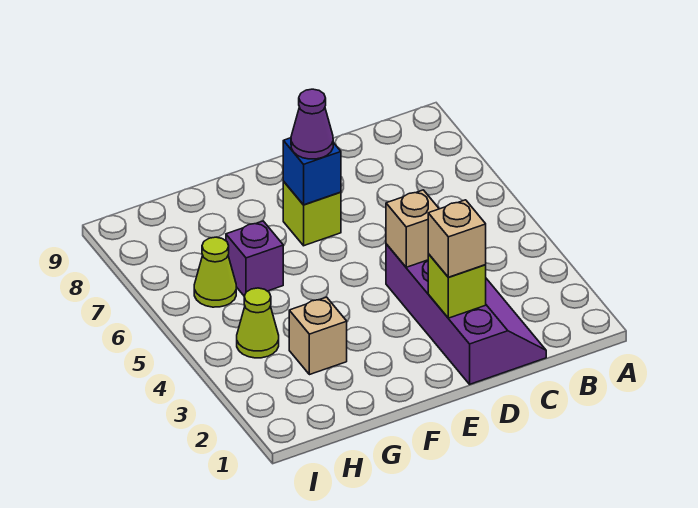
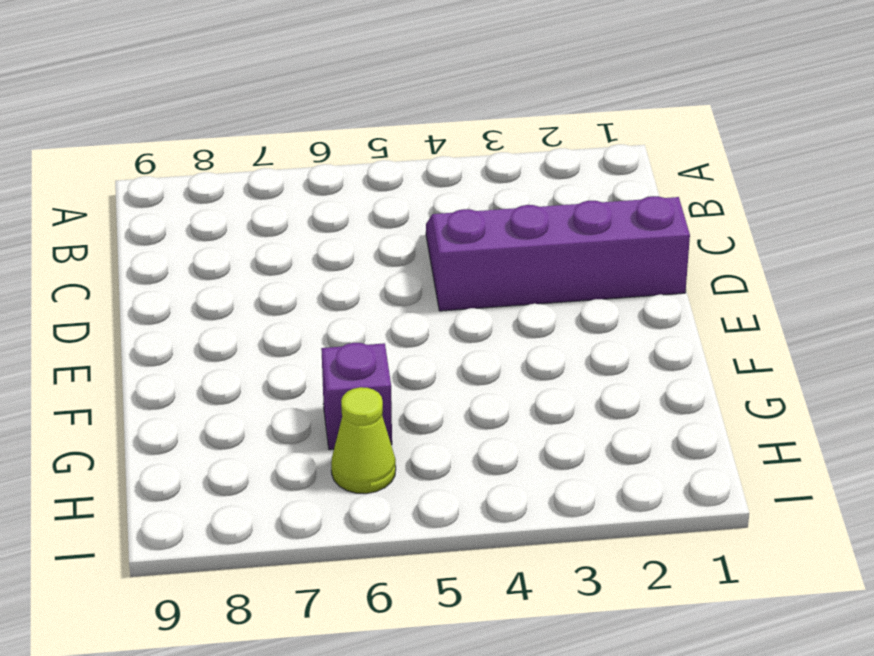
none -> lime brick E7 level 1
none -> tan brick G3 level 1

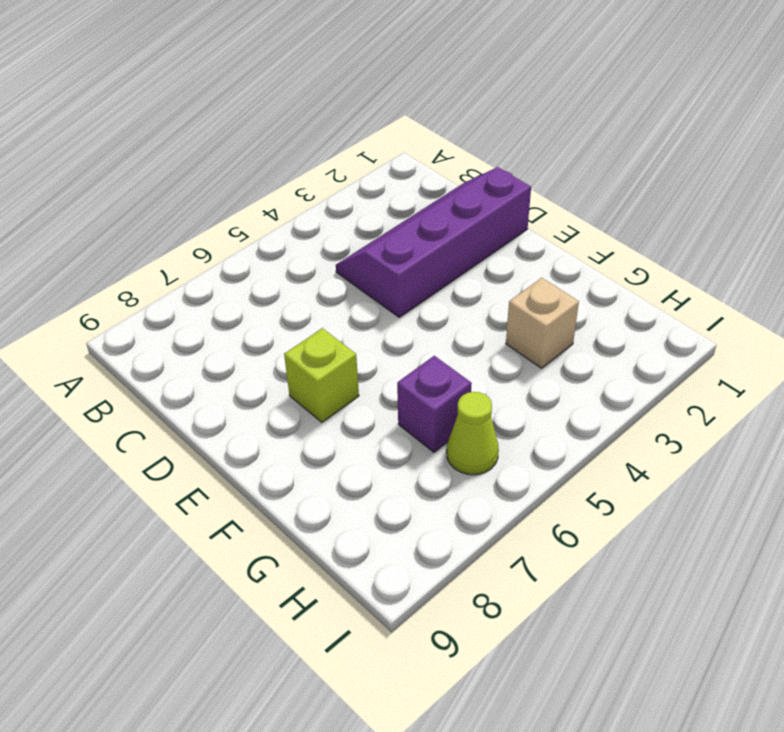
none -> lime cone H4 level 1
none -> lime brick D2 level 2

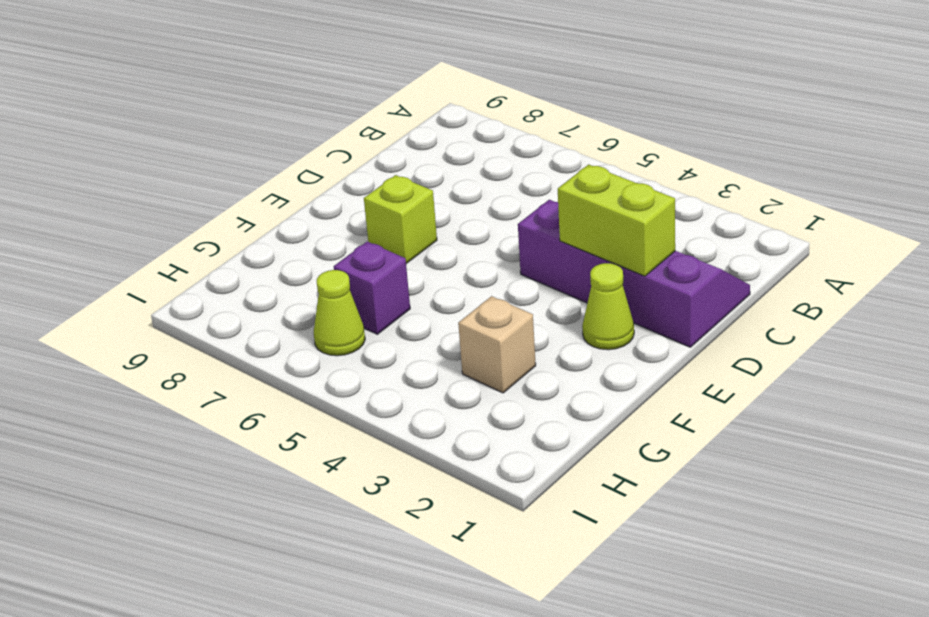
lime brick D2:D3 level 2 -> lime brick D2 level 2
lime cone E2 level 1 -> lime cone H4 level 1
none -> tan brick D4 level 2
none -> blue brick E7 level 2

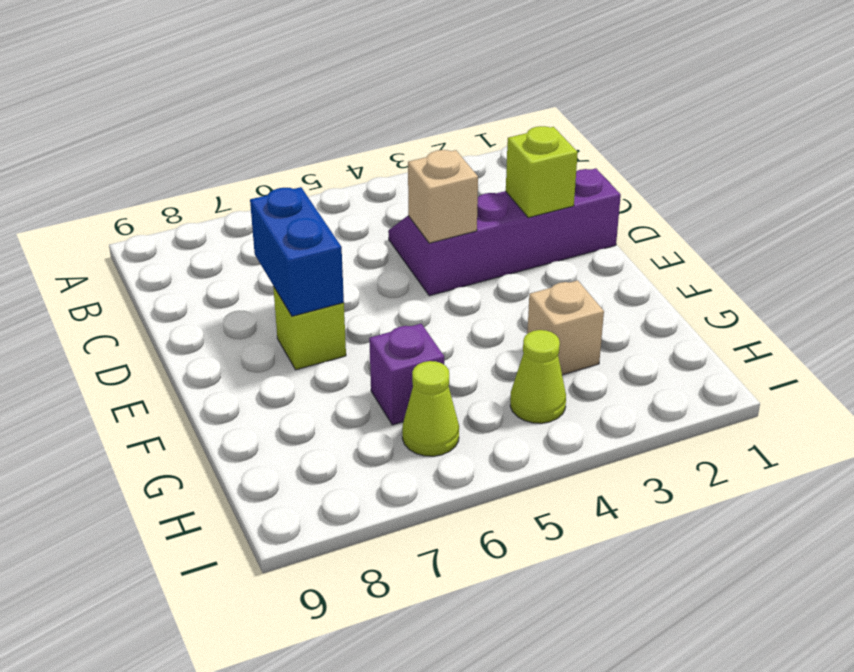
blue brick D7:E7 level 2 -> blue brick E7 level 2
none -> tan brick D2 level 3
none -> purple cone E7 level 3

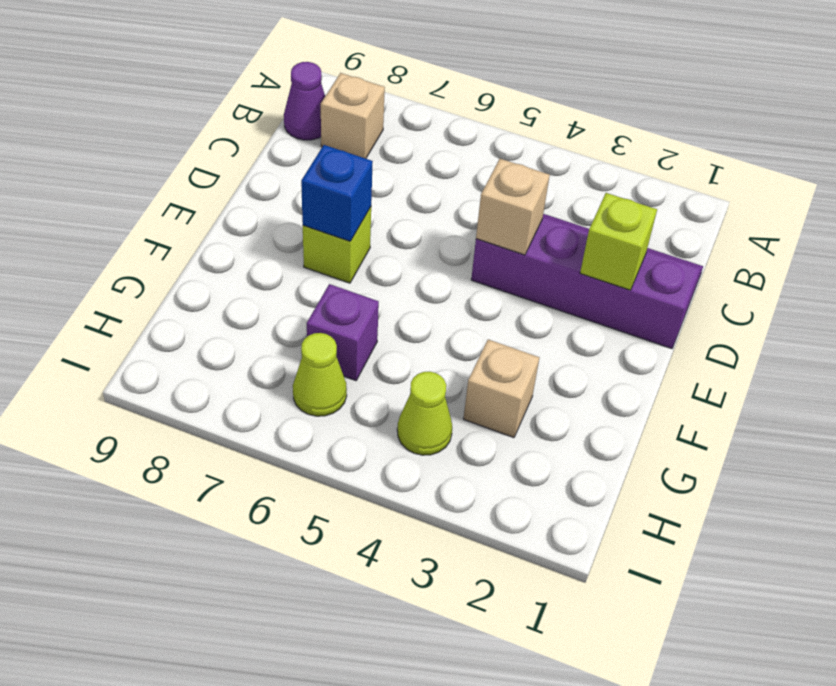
tan brick B8 level 1 -> tan brick D2 level 3
purple cone B9 level 1 -> purple cone E7 level 3

